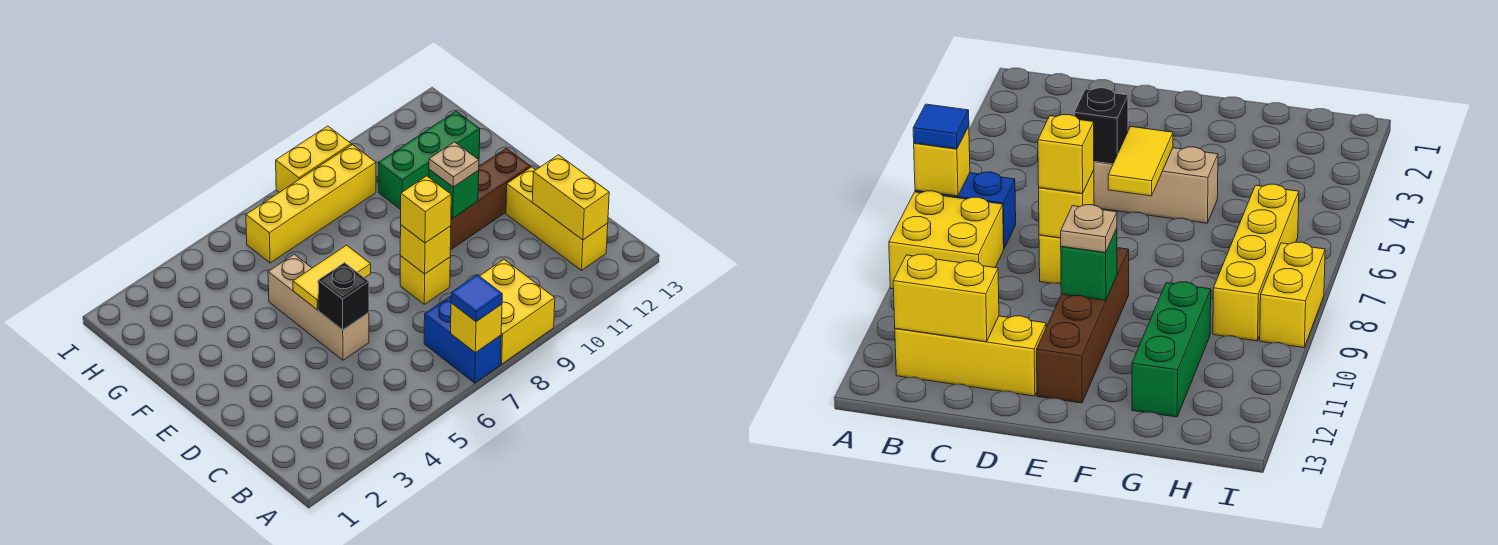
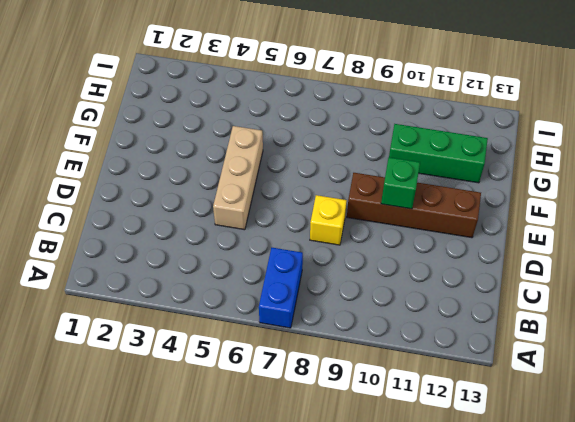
none -> yellow brick A8:B9 level 1
none -> yellow brick B12:D12 level 1
none -> yellow brick H6:H9 level 1

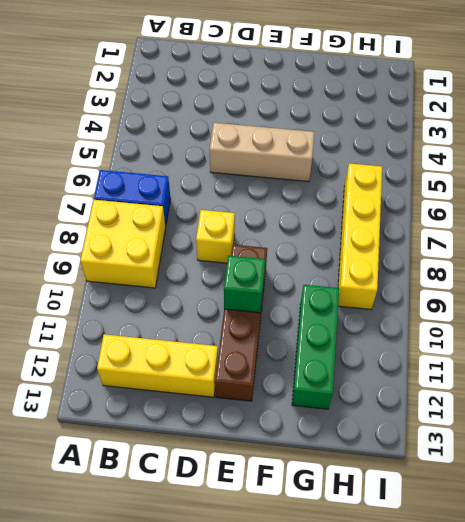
none -> yellow brick I8:I9 level 1
none -> yellow brick A7 level 2
none -> yellow brick B12:C12 level 2

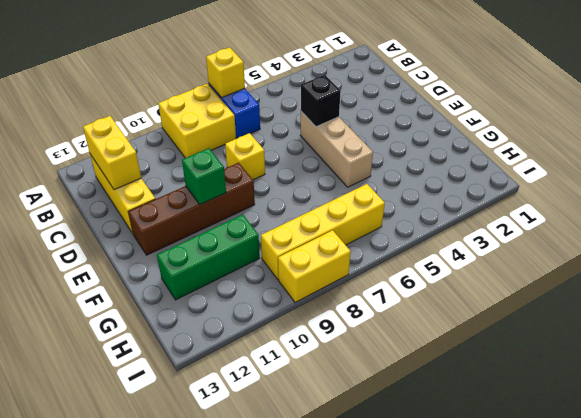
none -> yellow brick D8 level 2
none -> yellow tile E5:E6 level 2
none -> blue tile A7 level 3

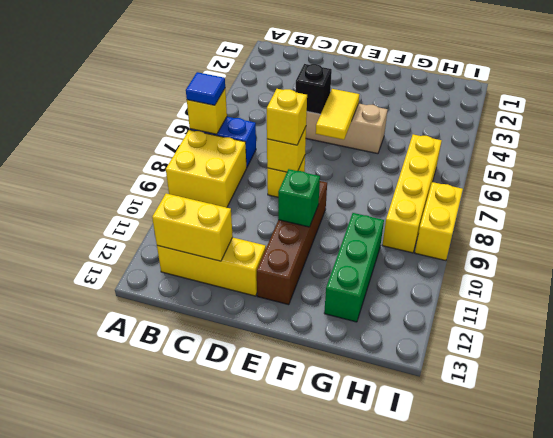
none -> tan plate E10 level 3

